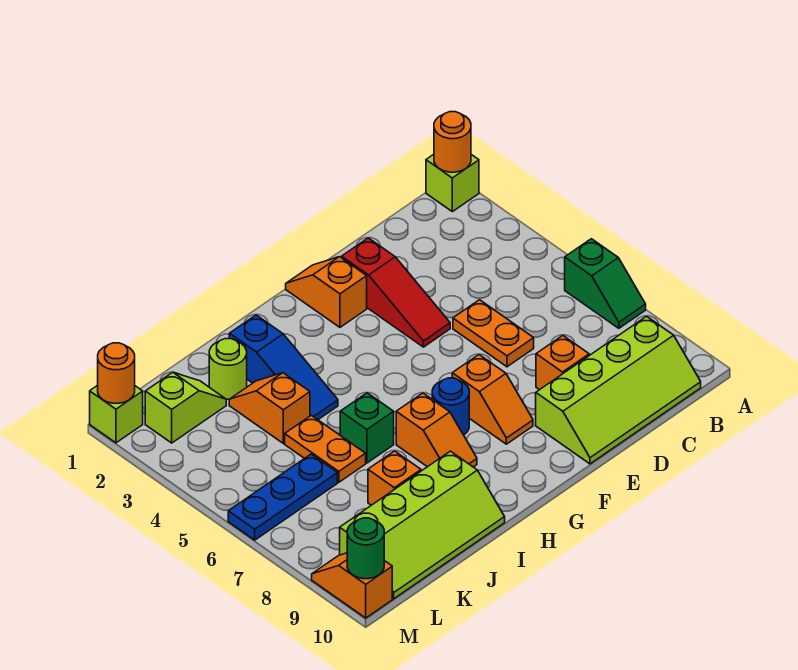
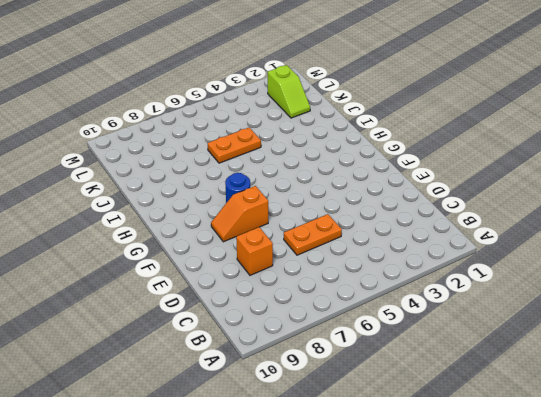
none -> lime brick A1 level 1
none -> green slope A6:A7 level 1 top 6
none -> lime slope B9:E10 level 1 top 9

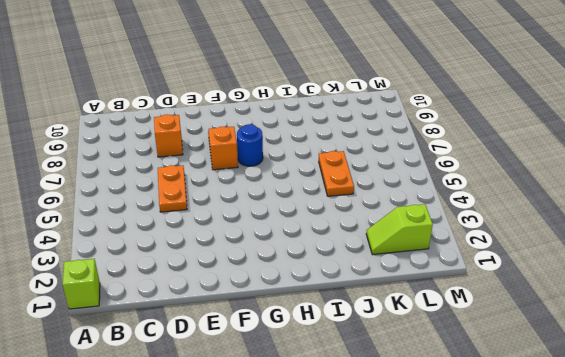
none -> green slope A6:A7 level 1 top 6
none -> lime slope B9:E10 level 1 top 9
none -> red slope E2:E4 level 1 top 2

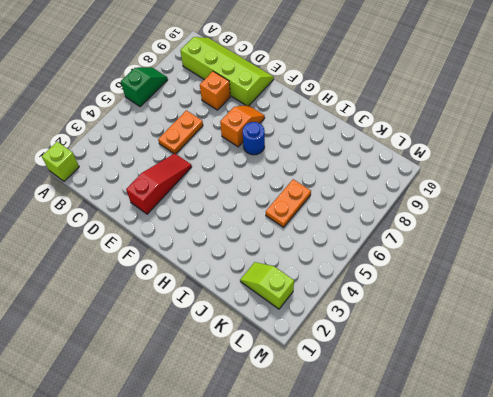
none -> orange slope F1:F2 level 1 top 2
none -> orange slope H7:H8 level 1 top 7
none -> blue slope I2:I4 level 1 top 2

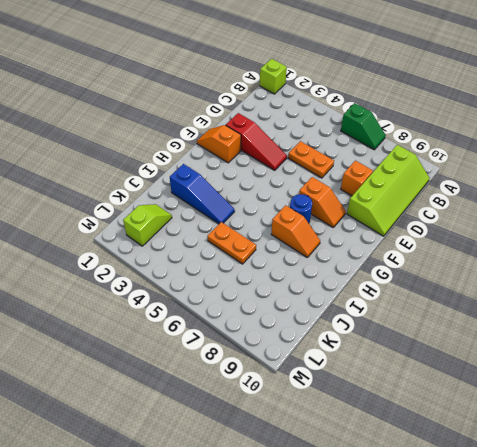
none -> green brick I6 level 1
none -> lime slope I9:L10 level 1 top 9
none -> lime round brick J2 level 1

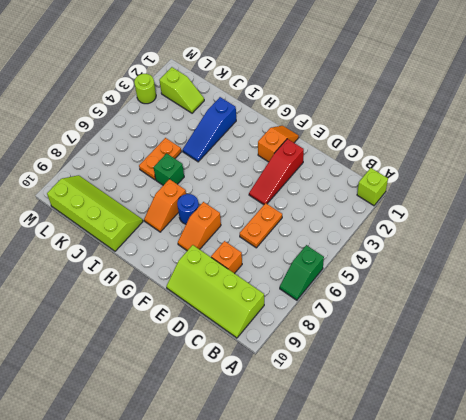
lime slope I9:L10 level 1 top 10 -> lime slope I9:L10 level 1 top 9
lime round brick M3 level 1 -> lime round brick J2 level 1
none -> orange slope J3:J4 level 1 top 4
none -> orange brick J8 level 1
none -> blue plate K6:M6 level 1

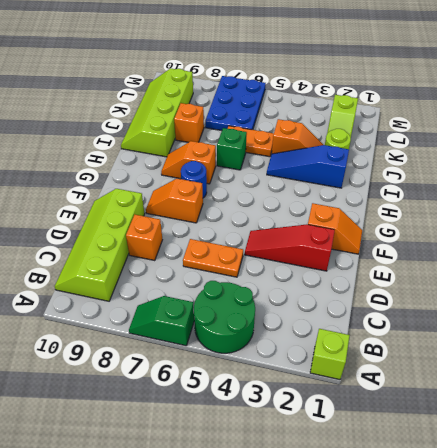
green round brick A4:B5 level 1 -> none
blue plate K6:M7 level 1 -> blue plate K6:M6 level 1
none -> lime brick M1 level 1
none -> orange slope M9:M10 level 1 top 10
none -> orange round brick A1 level 2

